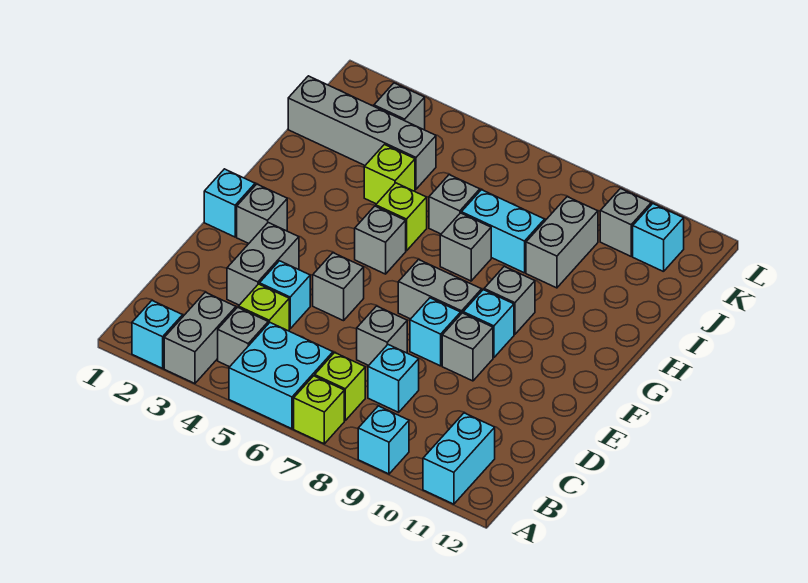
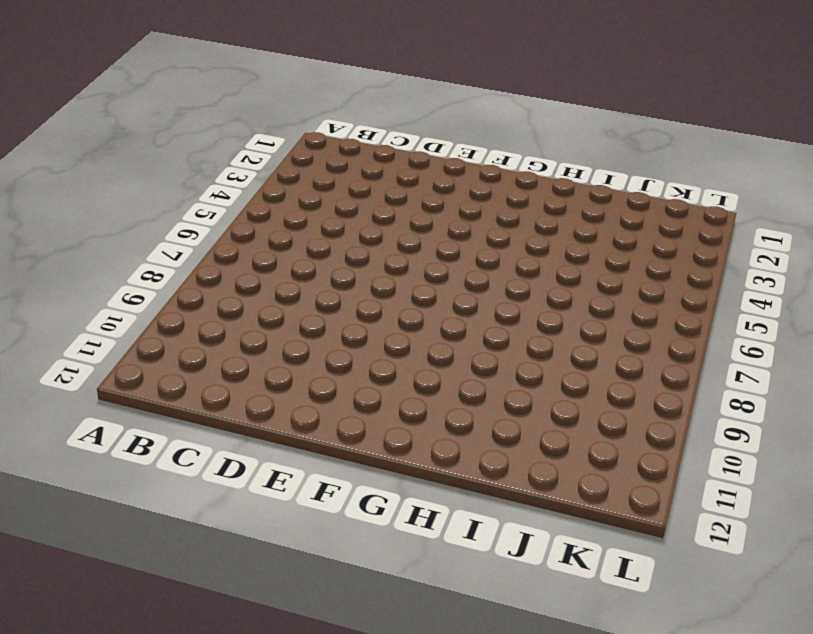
none -> cyan brick A2 level 1
none -> grey brick A3:B3 level 1
none -> cyan brick A5:B6 level 1
none -> lime brick A7 level 1

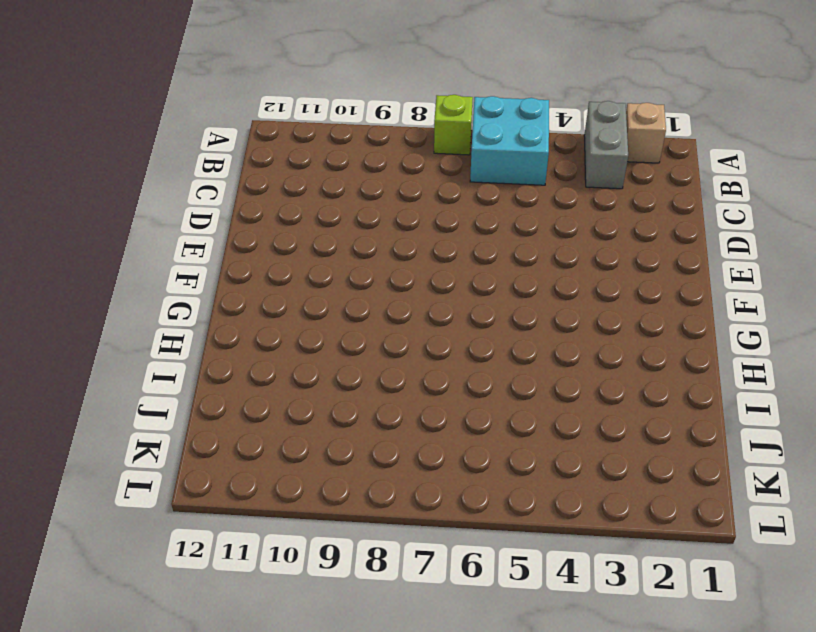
tan brick A2 level 1 -> cyan brick A2 level 1
none -> cyan brick A9 level 1
none -> cyan brick A11:B11 level 1
none -> grey brick B4 level 1
none -> lime brick B7 level 1

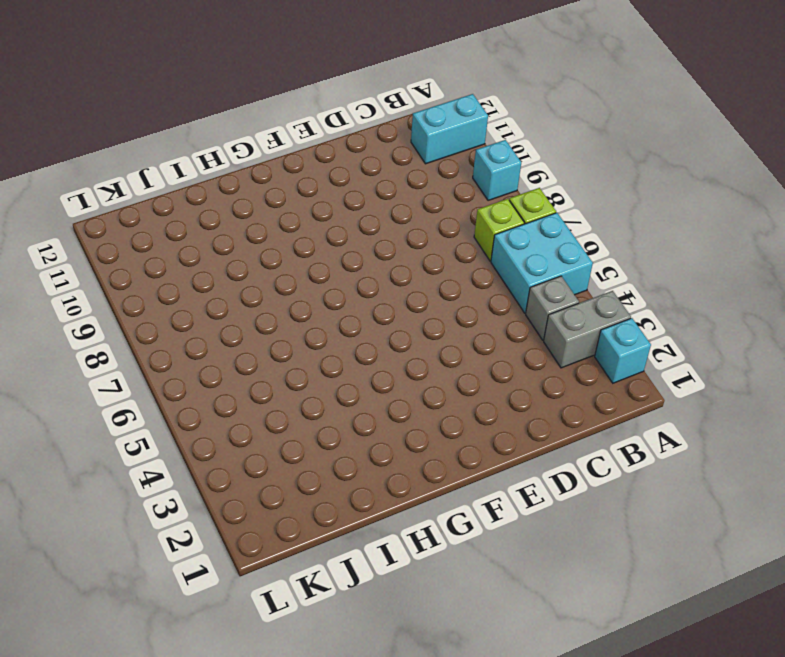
none -> lime brick C4 level 1
none -> cyan brick C8 level 1
none -> grey brick D3:E3 level 1
none -> cyan brick D4 level 1

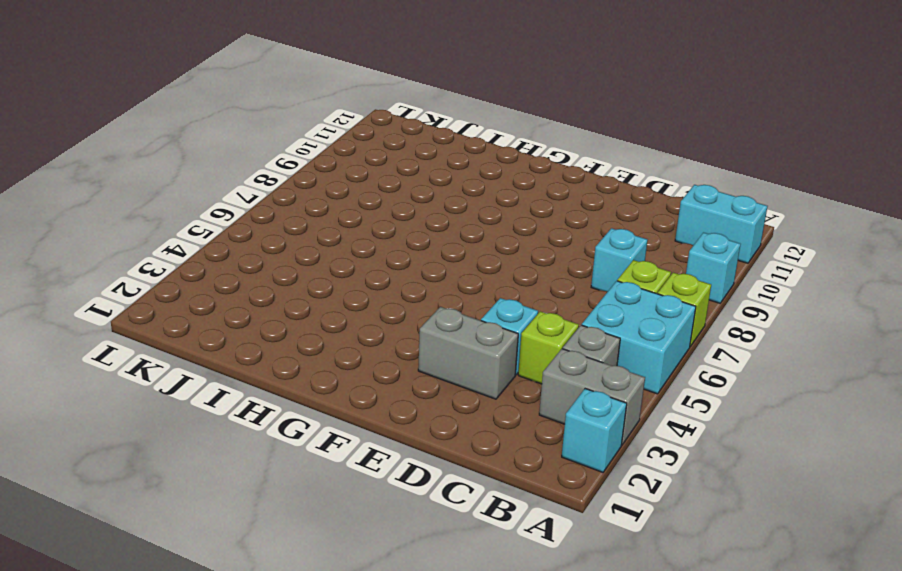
none -> grey brick D7 level 1
none -> grey brick E5 level 1
none -> cyan brick E8 level 1
none -> grey brick E9 level 1

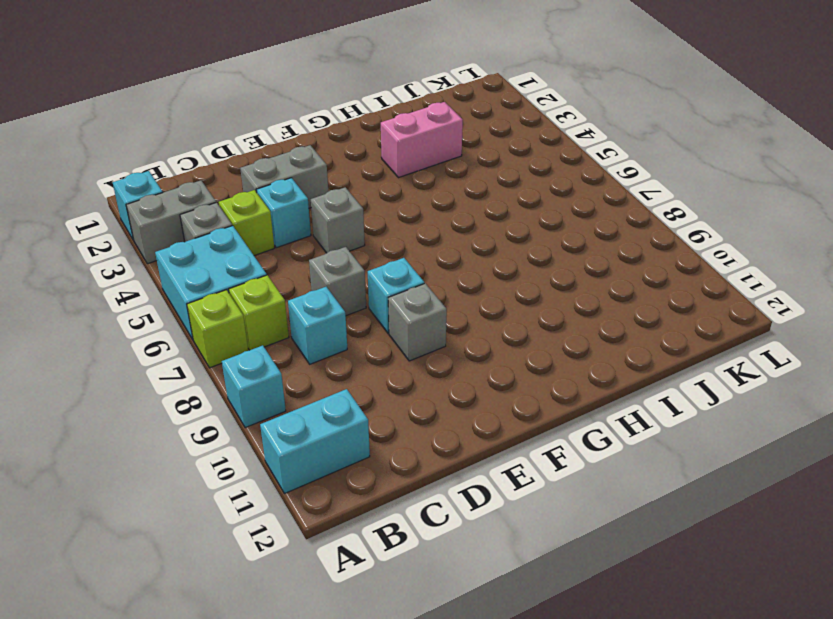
pink brick H3:I3 level 1 -> none
none -> cyan brick F1 level 1
none -> grey brick F2 level 1
none -> grey brick F7:F8 level 1
none -> cyan brick F9 level 1

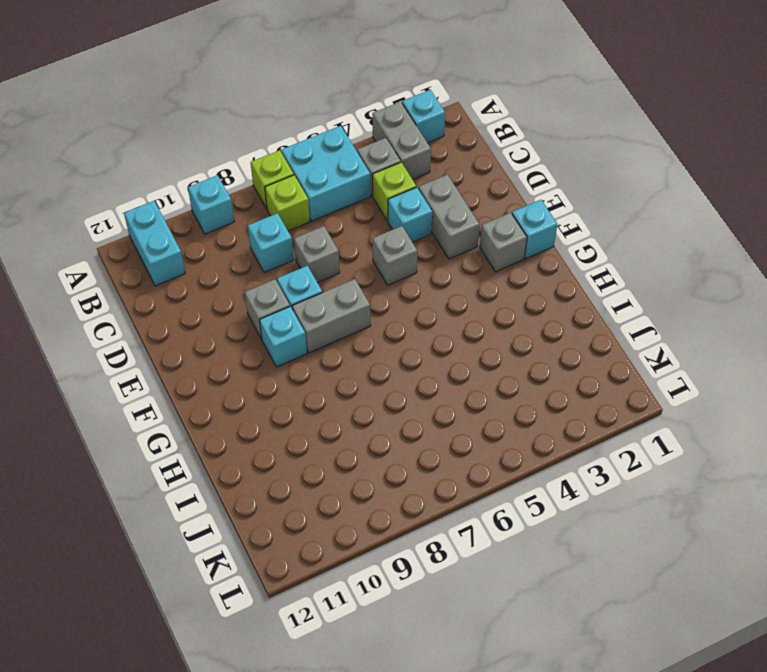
none -> grey brick G5 level 1
none -> grey brick G9 level 1
none -> lime brick H5 level 1
none -> grey brick H7 level 1

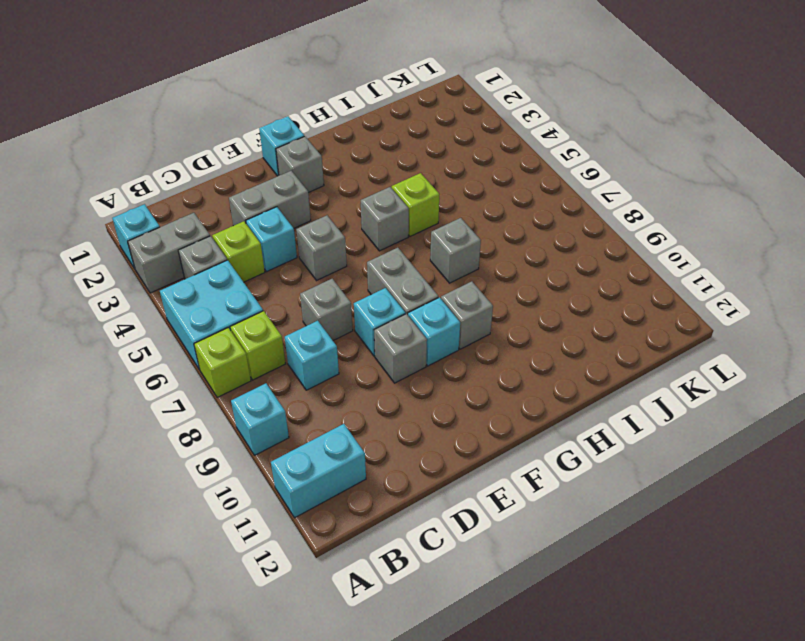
none -> lime brick I4 level 1
none -> grey brick I6 level 1
none -> cyan brick I7:I8 level 1
none -> grey brick I9:J9 level 1

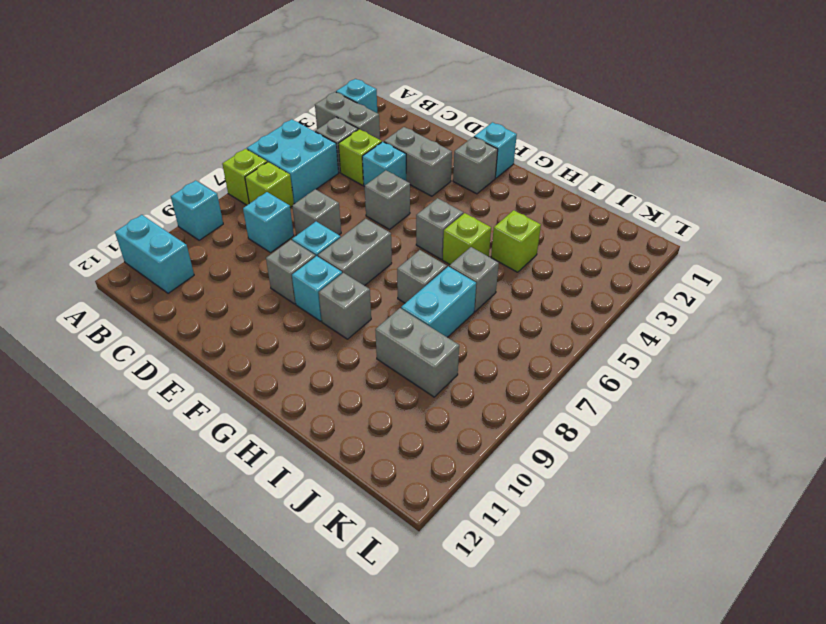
none -> grey brick J1:J4 level 1
none -> grey brick K3 level 1
none -> grey brick K10 level 1
none -> cyan brick K11 level 1

